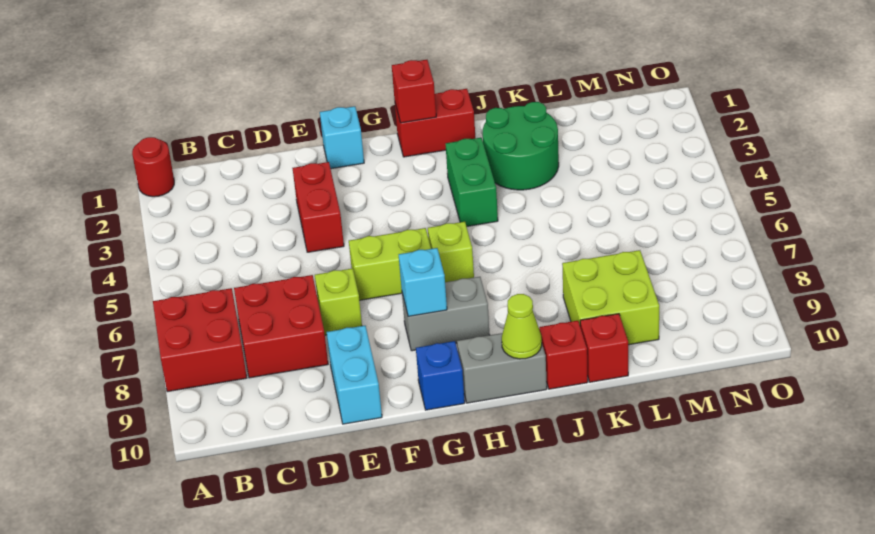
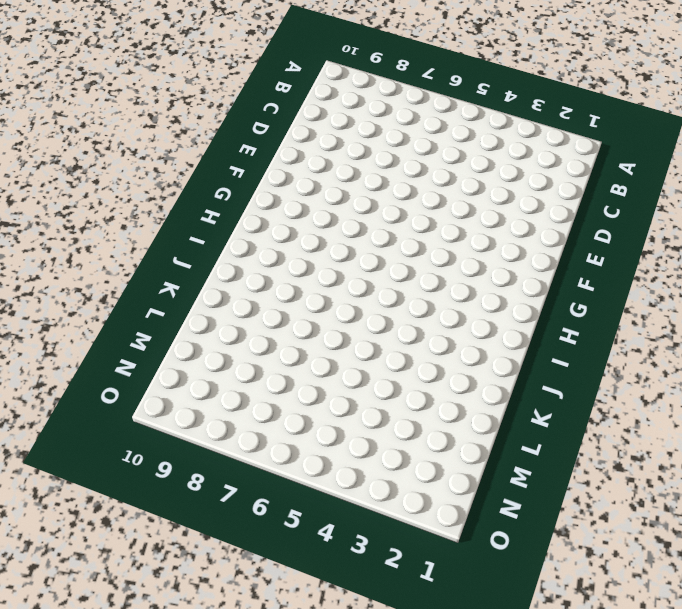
none -> red round brick A1 level 1
none -> red brick A7:B8 level 1
none -> red brick C7:D8 level 1

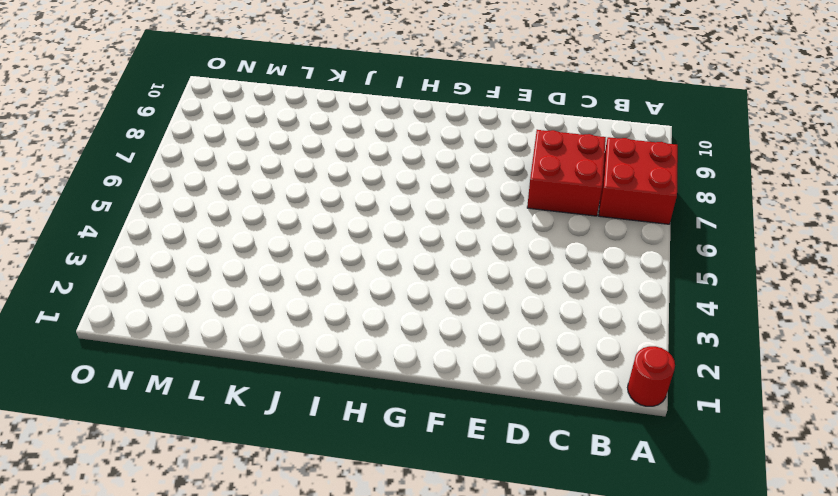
none -> red brick E3:E4 level 1
none -> lime brick E7 level 1
none -> cyan brick E9:E10 level 1

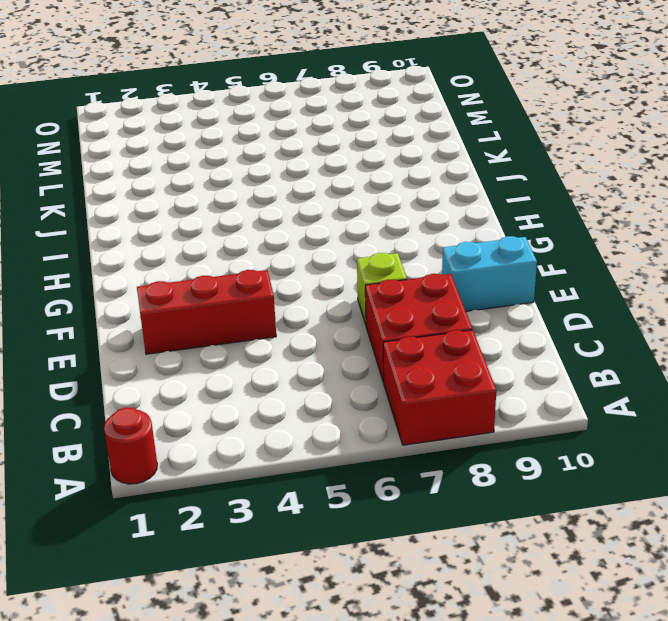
red brick E2:E4 level 1 -> red brick E3:E4 level 1
none -> cyan brick F1 level 1
none -> lime brick F6:G6 level 1
none -> grey brick G8:H8 level 1

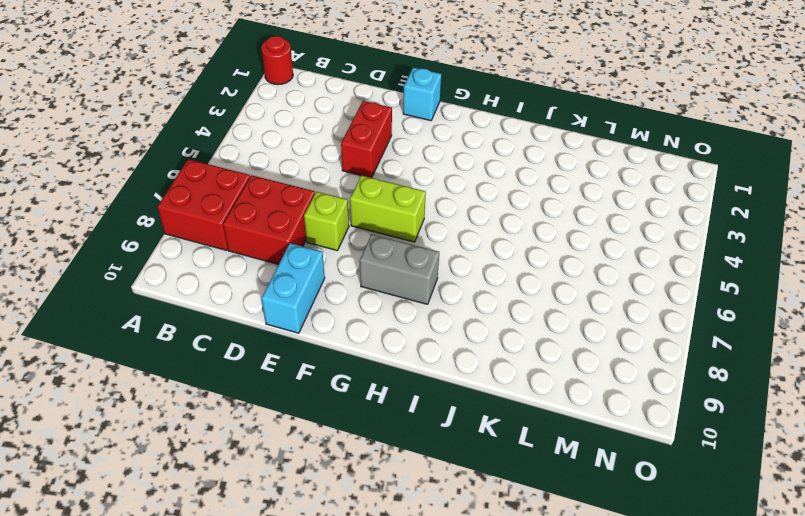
none -> blue brick G10 level 1
none -> red brick H1:I1 level 1
none -> lime brick H6 level 1

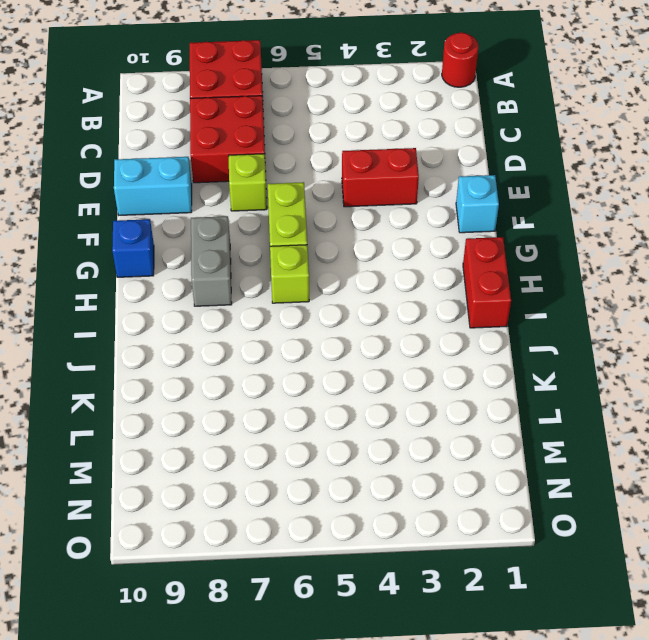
none -> grey brick H10:I10 level 1
none -> green brick I3:I4 level 1
none -> green round brick J2:K3 level 1

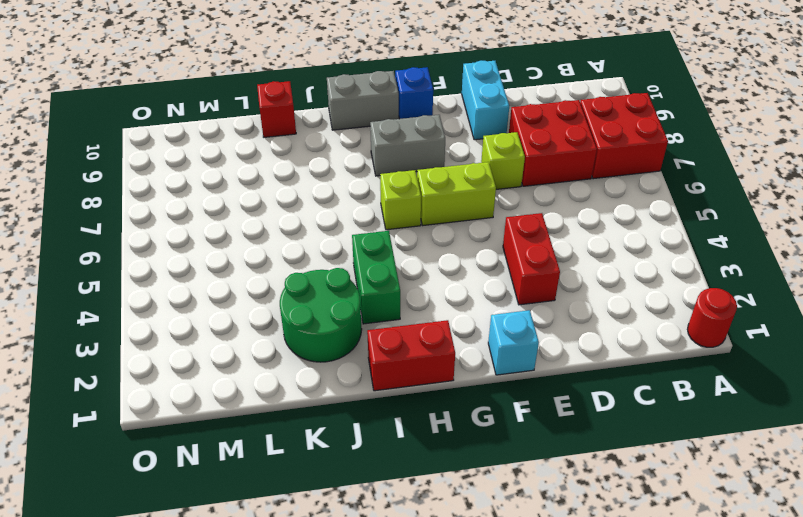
none -> red brick J10 level 1
none -> lime brick K8:L9 level 1
none -> cyan brick G8 level 2

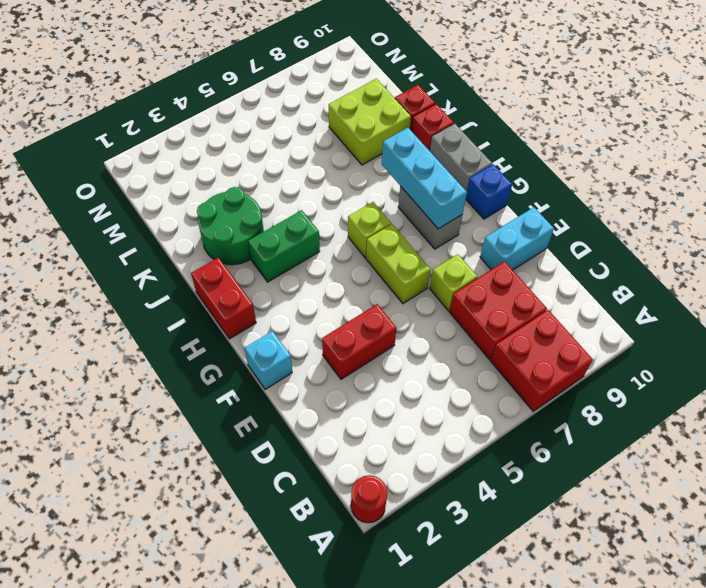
cyan brick G8:I8 level 2 -> cyan brick G8 level 2
none -> red brick H1 level 2
none -> lime cone I10 level 2

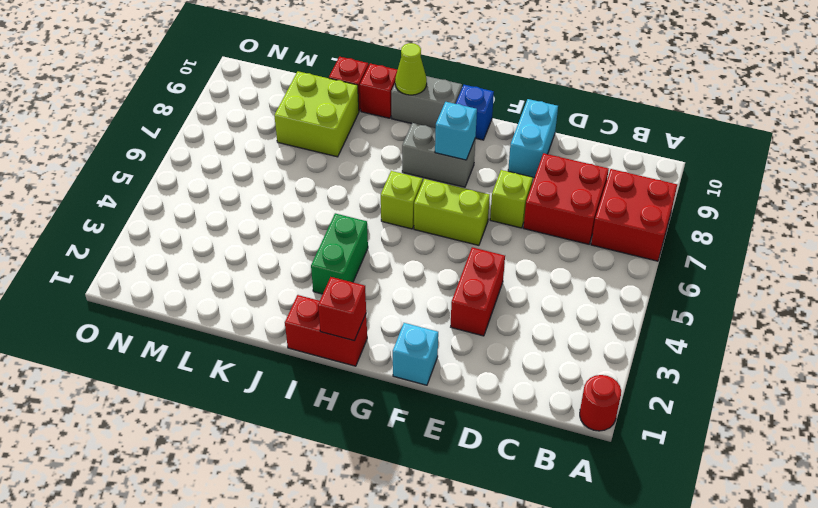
none -> green round brick J2:K3 level 1

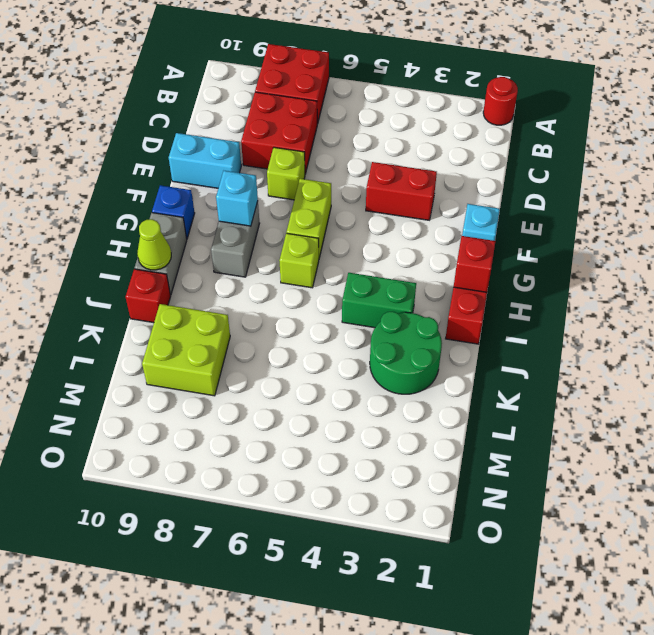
none -> red brick K10 level 1

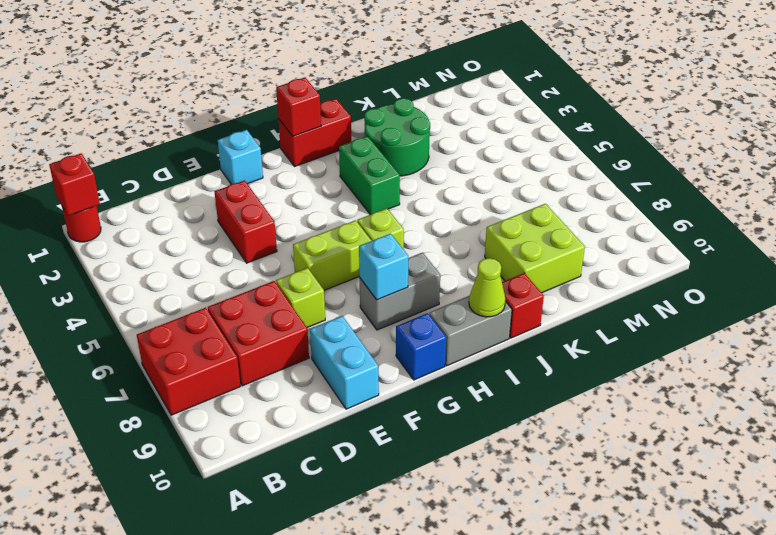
red brick A1 level 2 -> red brick K10 level 1

